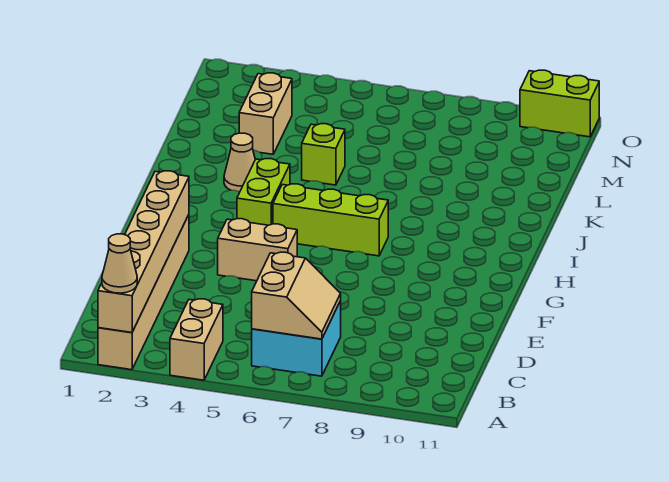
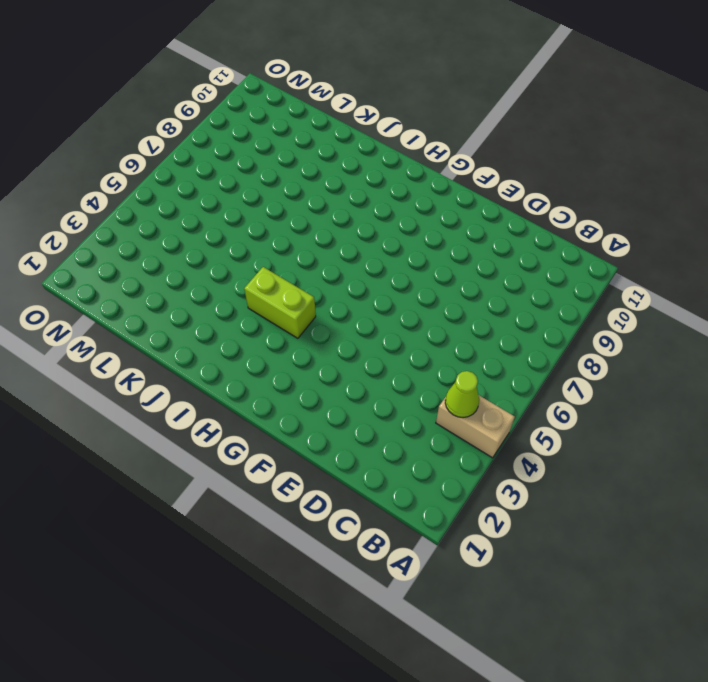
lime cone B4 level 2 -> none
none -> tan brick A2:F2 level 1
none -> cyan brick B6:C7 level 1
none -> tan brick F4:F5 level 1

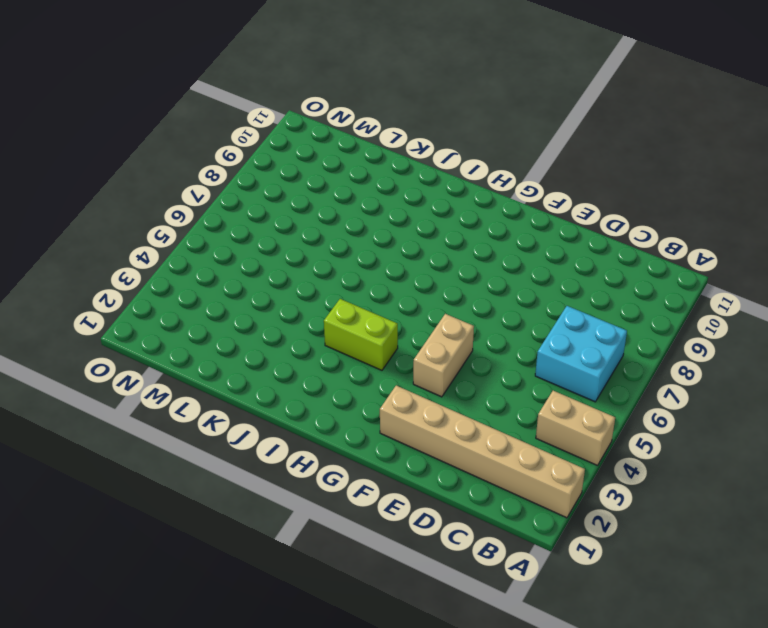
none -> lime brick H5:H7 level 1
none -> tan cone J3 level 1
none -> lime brick K5 level 1

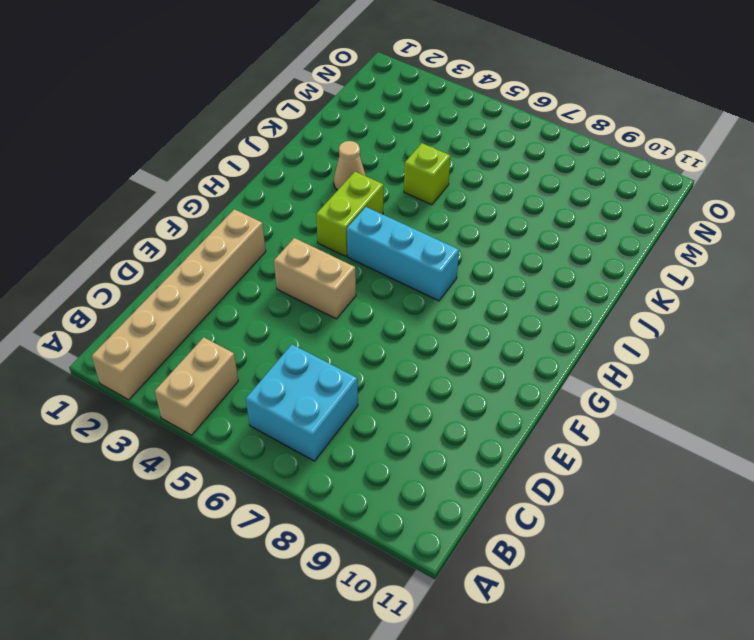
cyan brick H5:H7 level 1 -> lime brick H5:H7 level 1
none -> tan brick L3:M3 level 1
none -> lime brick O10:O11 level 1
none -> tan brick A2:F2 level 2

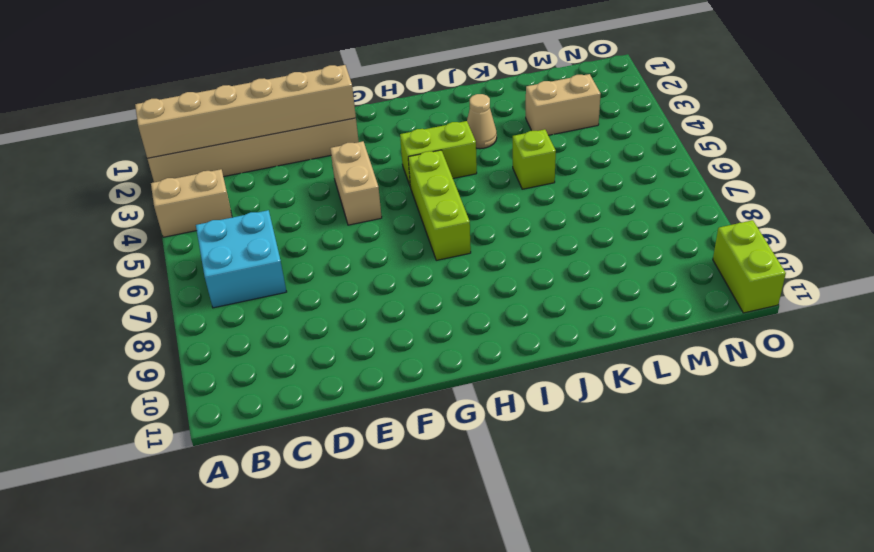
none -> tan slope B6:C7 level 2 top 6
none -> tan cone A2 level 3

